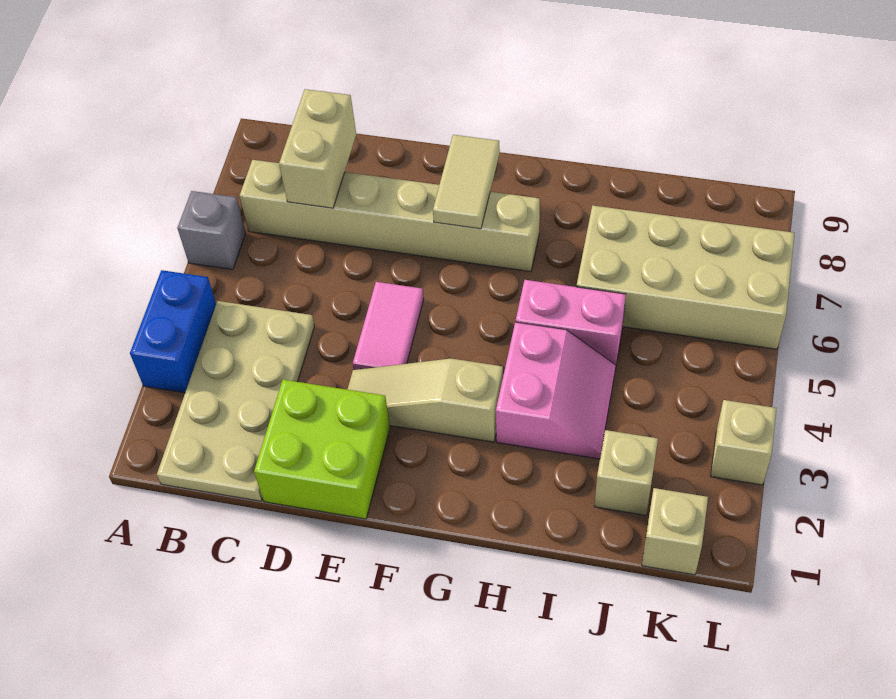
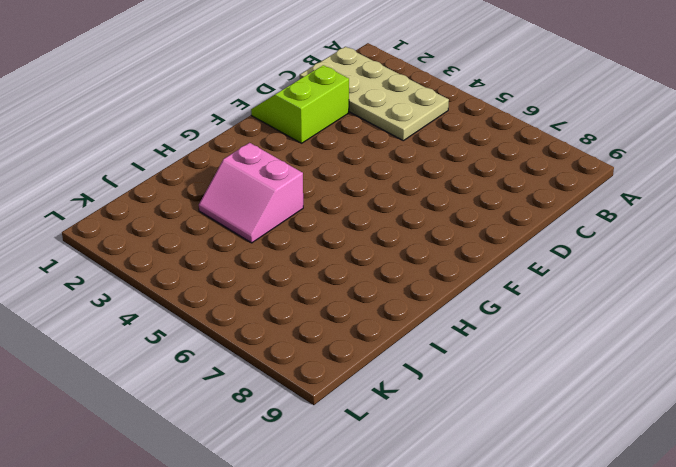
lime slope D1:E2 level 1 top 2 -> lime brick D1:E2 level 1
none -> blue brick A3:A4 level 1
none -> grey brick A6 level 1
none -> tan brick B7:G7 level 1

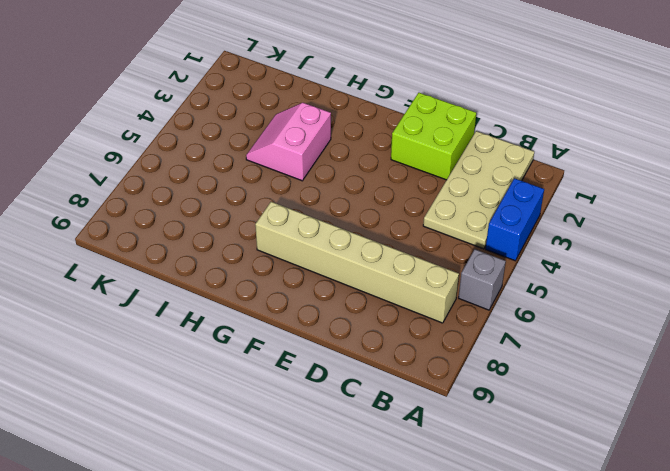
none -> tan slope E3:G3 level 1 top G
none -> pink tile E4:E5 level 1
none -> pink brick H5:I5 level 1

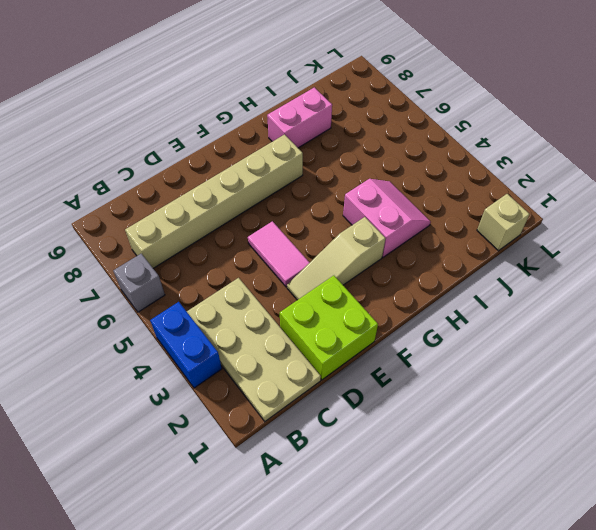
pink brick H8:I8 level 1 -> pink brick H5:I5 level 1
none -> tan brick I6:L7 level 1
none -> tan brick J2 level 1
none -> tan brick L3 level 1

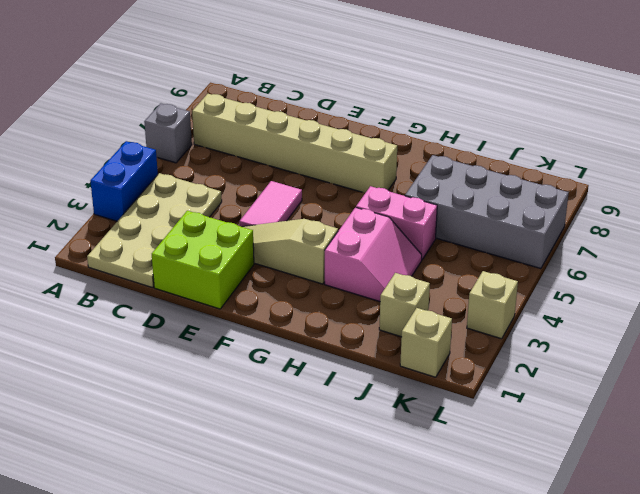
grey brick I6:L7 level 1 -> tan brick I6:L7 level 1
none -> tan brick C7:C8 level 2
none -> tan tile F7:F8 level 2

